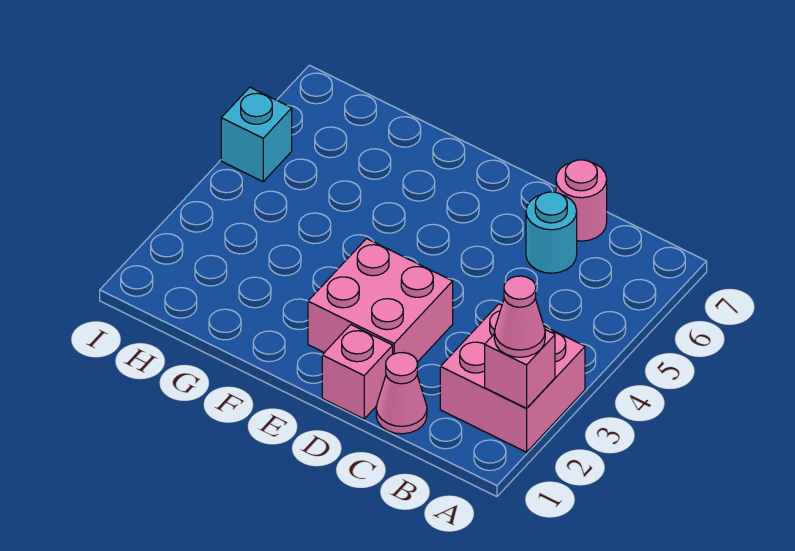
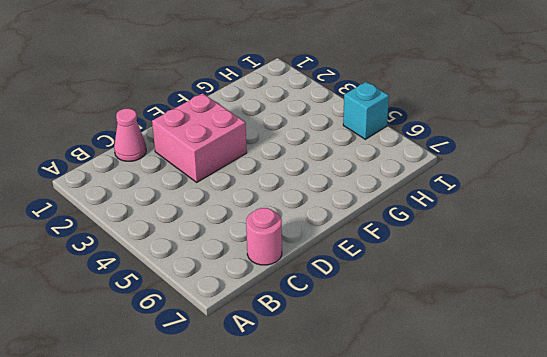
none -> pink brick A2:B3 level 1
none -> cyan round brick C6 level 1

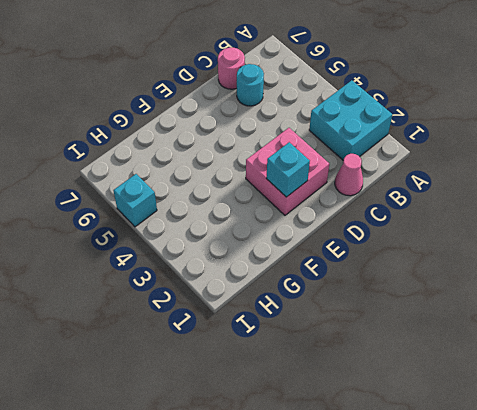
cyan brick A2:B3 level 1 -> pink brick A2:B3 level 1
cyan brick E2 level 2 -> none
none -> pink brick D1 level 1
none -> pink brick A2 level 2

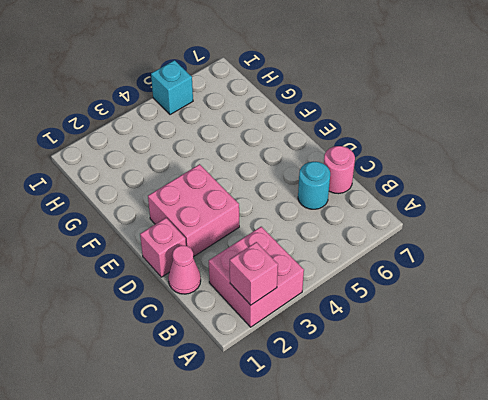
none -> pink cone A2 level 3

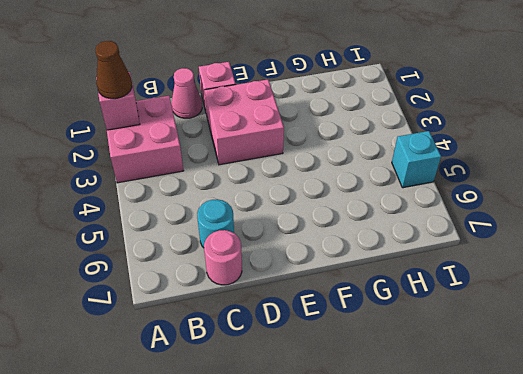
brown cone A2 level 3 -> pink cone A2 level 3

